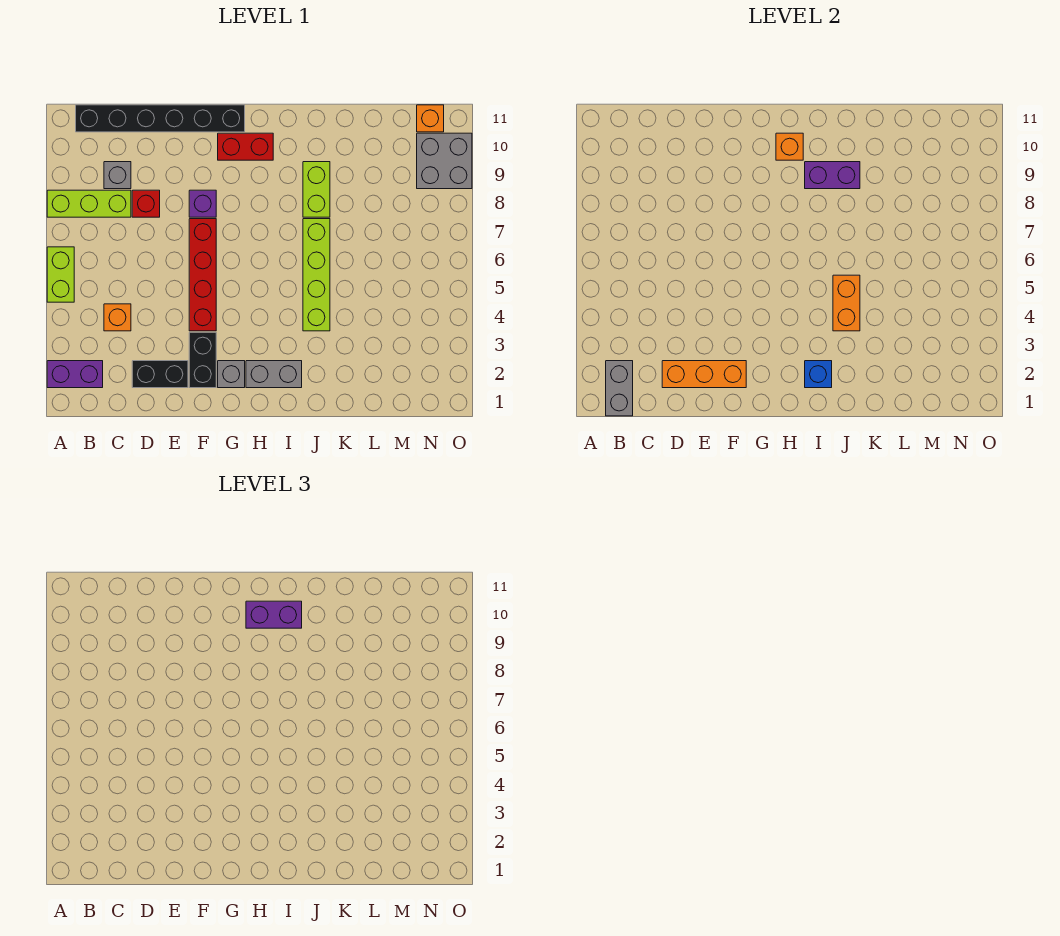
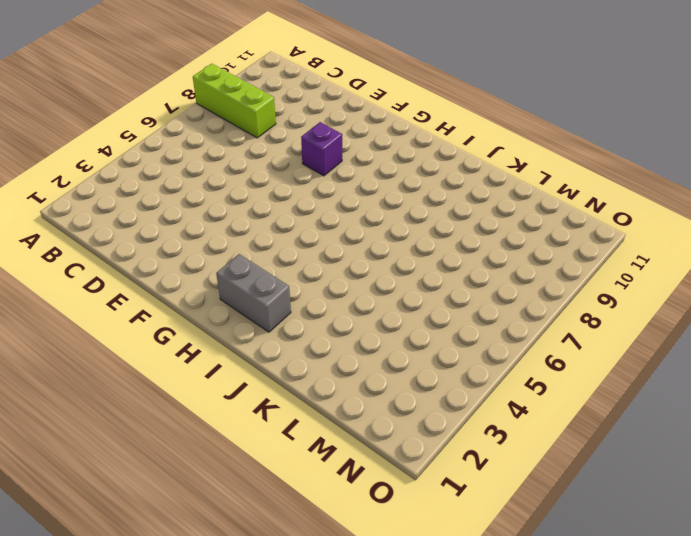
none -> purple brick A2:B2 level 1
none -> lime brick A5:A6 level 1
none -> black brick B11:G11 level 1

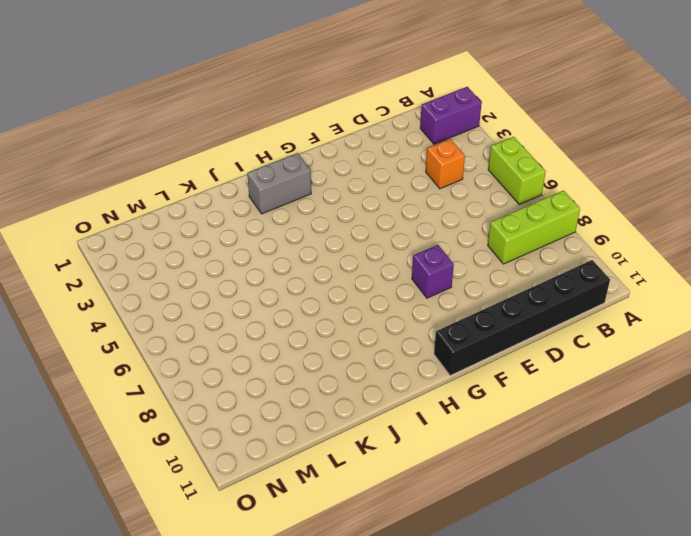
none -> grey brick C9 level 1
none -> black brick D2:E2 level 1
none -> red brick D8 level 1

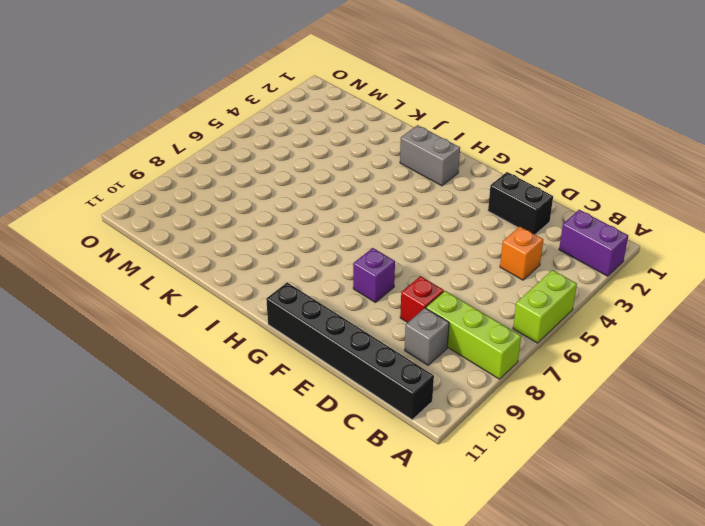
none -> black brick F2:F3 level 1
none -> red brick F4:F7 level 1
none -> grey brick G2 level 1

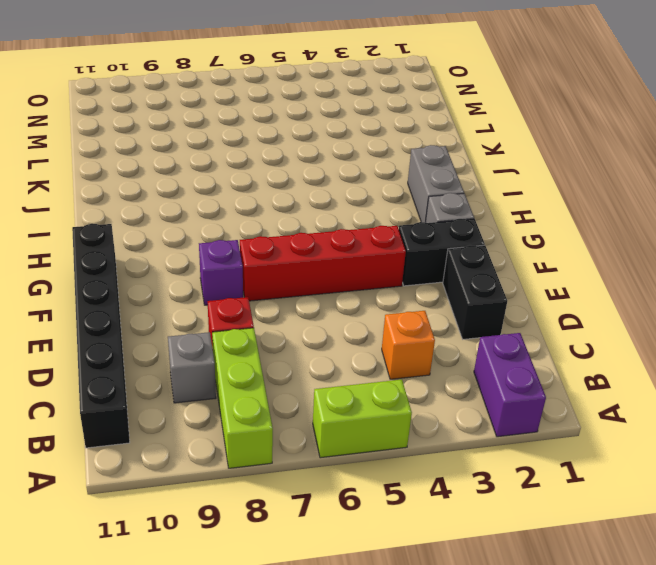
none -> red brick G10:H10 level 1
none -> lime brick J4:J7 level 1
none -> lime brick J8:J9 level 1

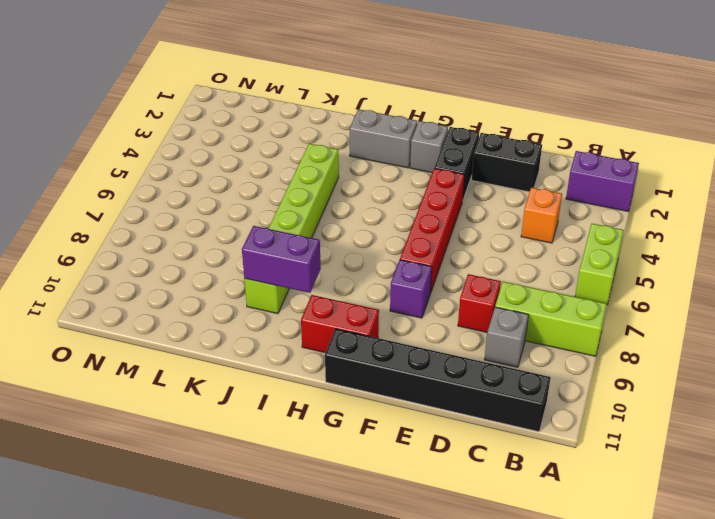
none -> grey brick N9:O10 level 1
none -> orange brick N11 level 1
none -> grey brick B1:B2 level 2

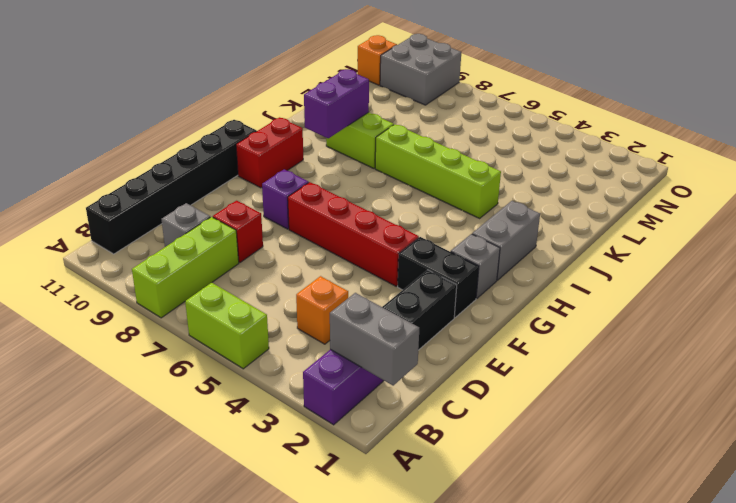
none -> orange brick D2:F2 level 2
none -> orange brick H10 level 2
none -> blue brick I2 level 2

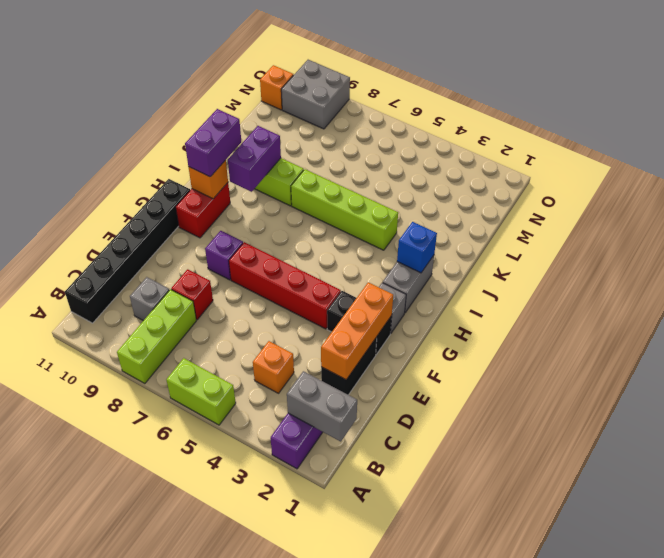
none -> orange brick J4:J5 level 2

